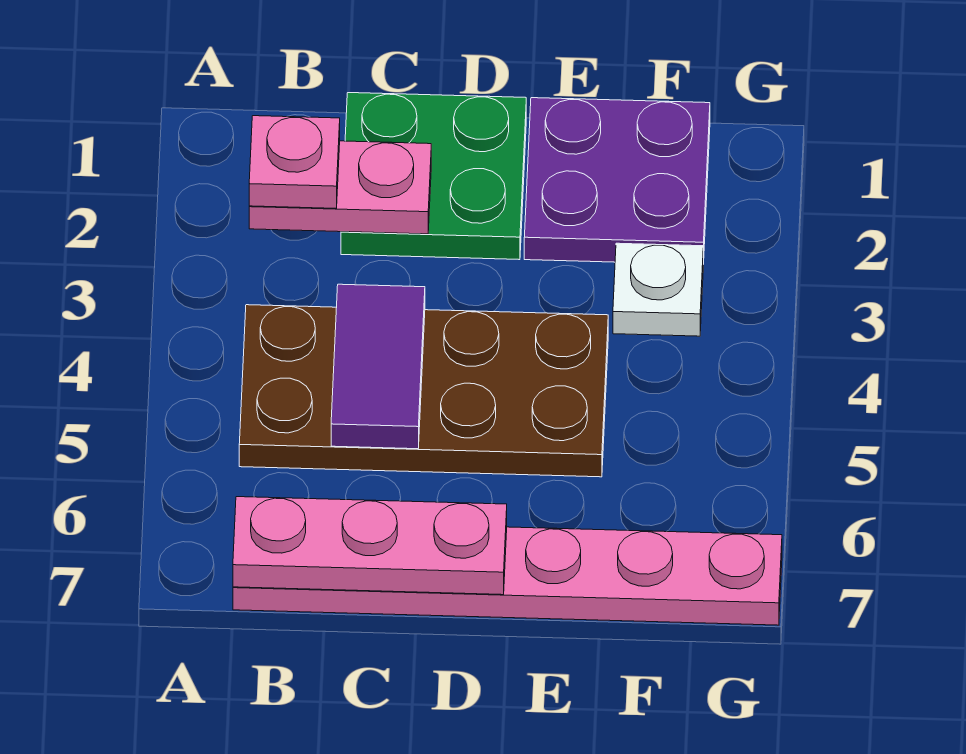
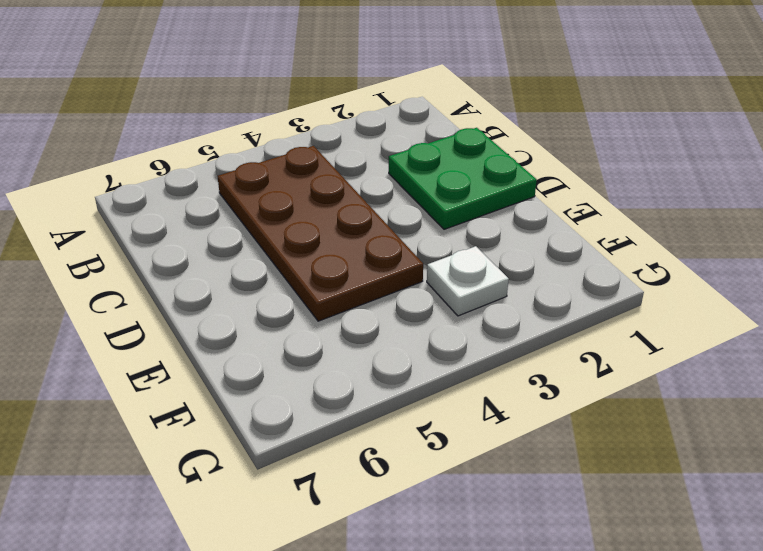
none -> pink plate B7:G7 level 1
none -> purple plate E1:F2 level 1

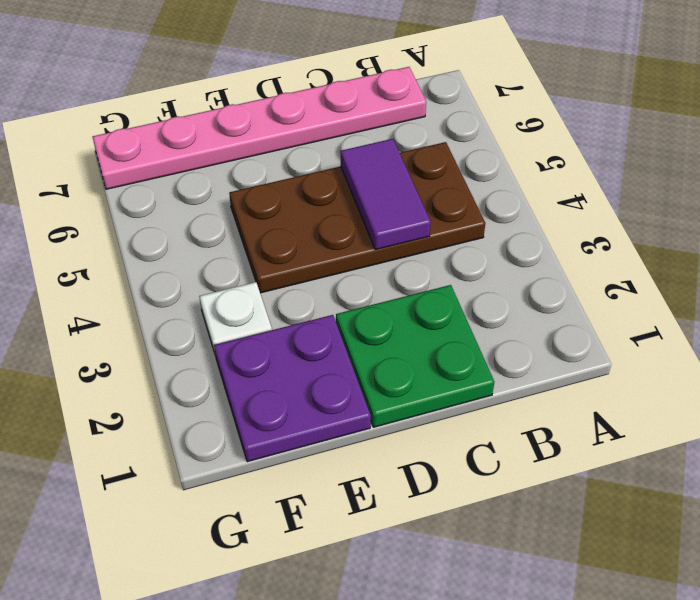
none -> pink plate B2:C2 level 2
none -> pink plate B7:D7 level 2

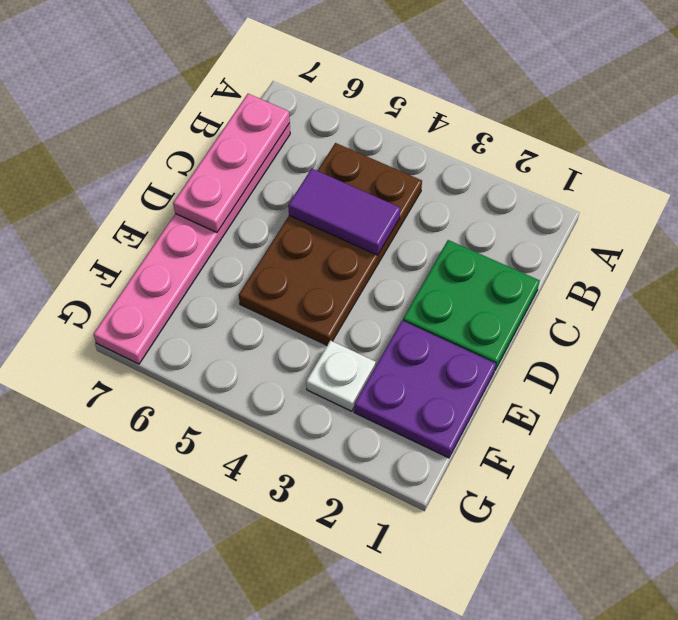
none -> pink plate B2:C2 level 2
none -> pink plate B2 level 3

